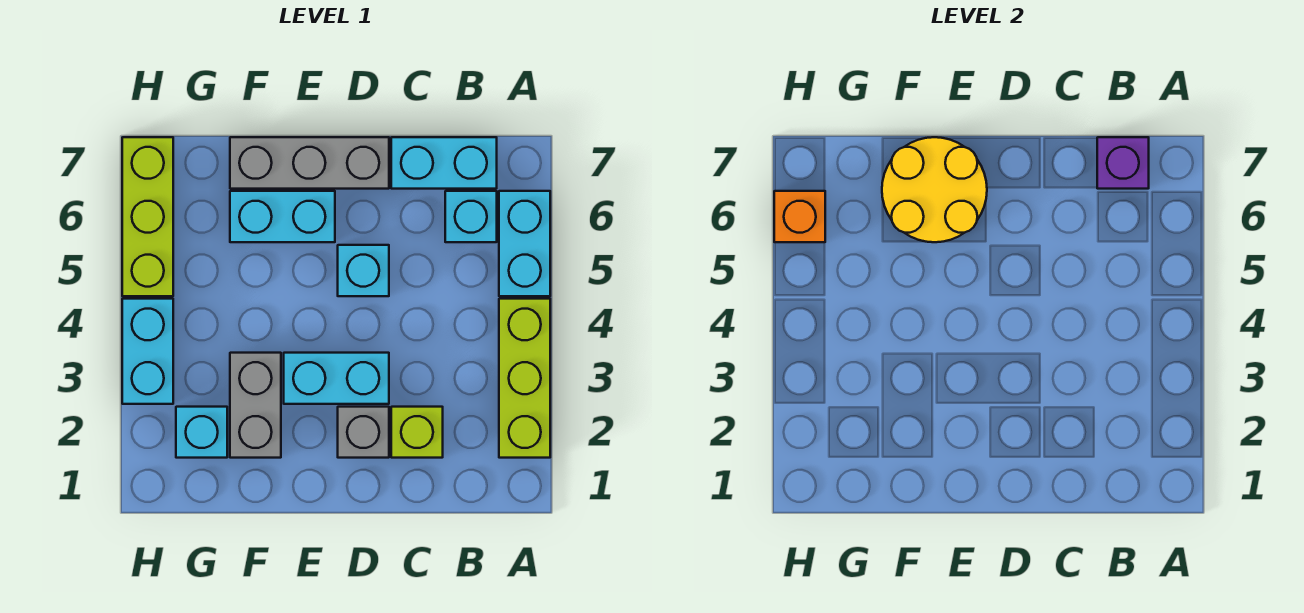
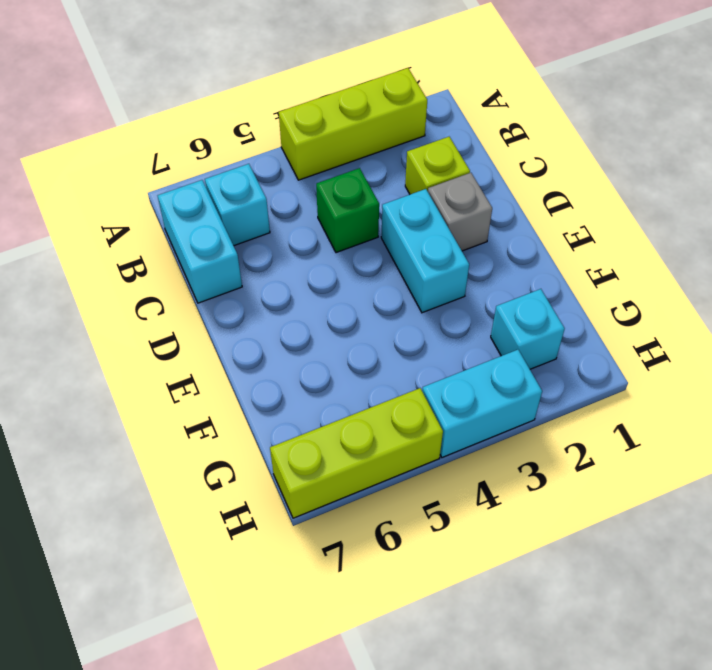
green brick C4 level 1 -> none
none -> cyan brick A5:A6 level 1
none -> cyan brick D5 level 1
none -> grey brick D7:F7 level 1

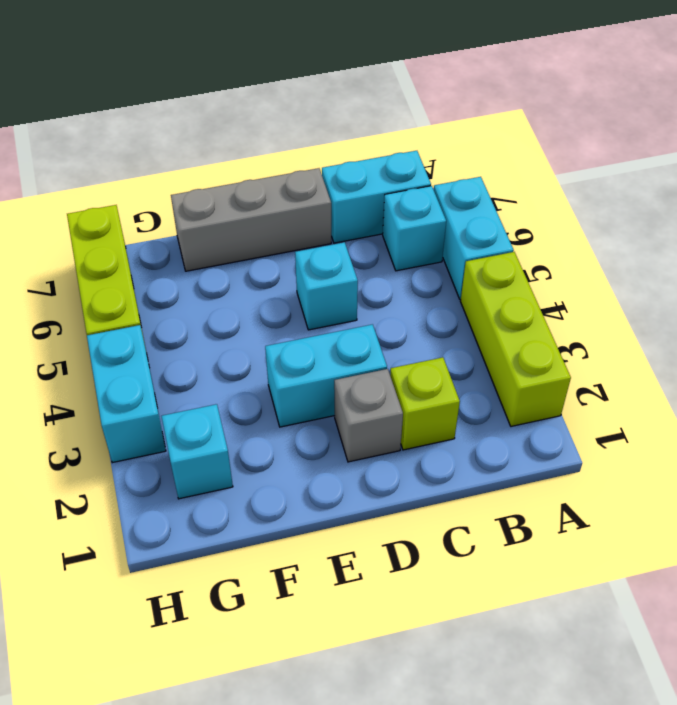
none -> cyan brick E6:F6 level 1
none -> grey brick F2:F3 level 1
none -> purple brick B7 level 2

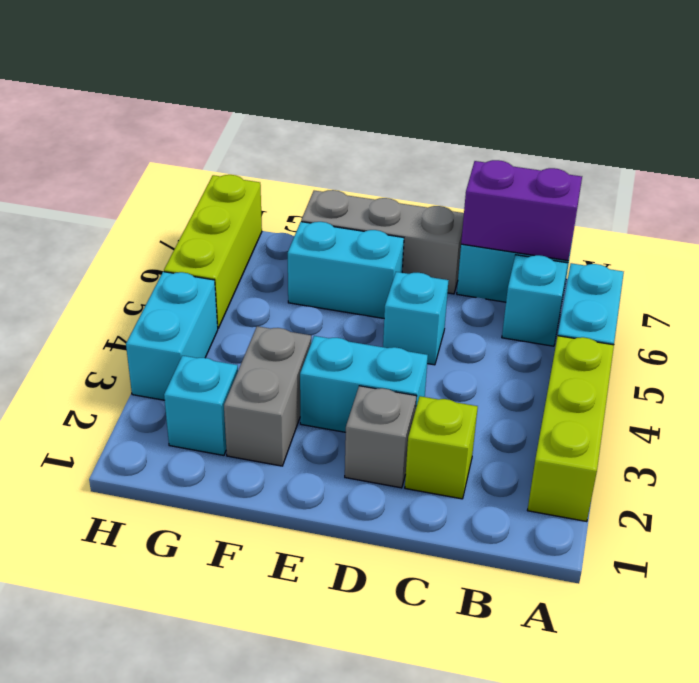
purple brick B7:C7 level 2 -> purple brick B7 level 2
none -> yellow round brick E6:F7 level 2
none -> orange brick H6 level 2

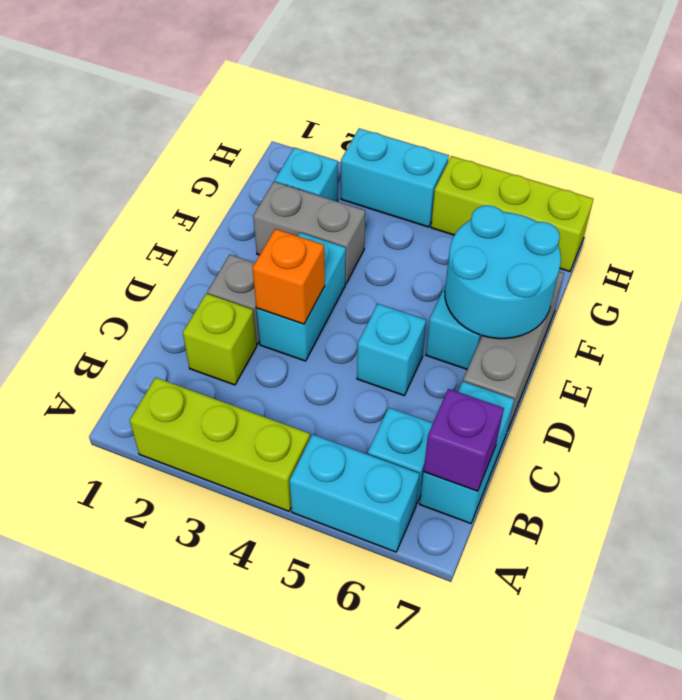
orange brick D3 level 2 -> orange brick H6 level 2
cyan round brick E6:F7 level 2 -> yellow round brick E6:F7 level 2

